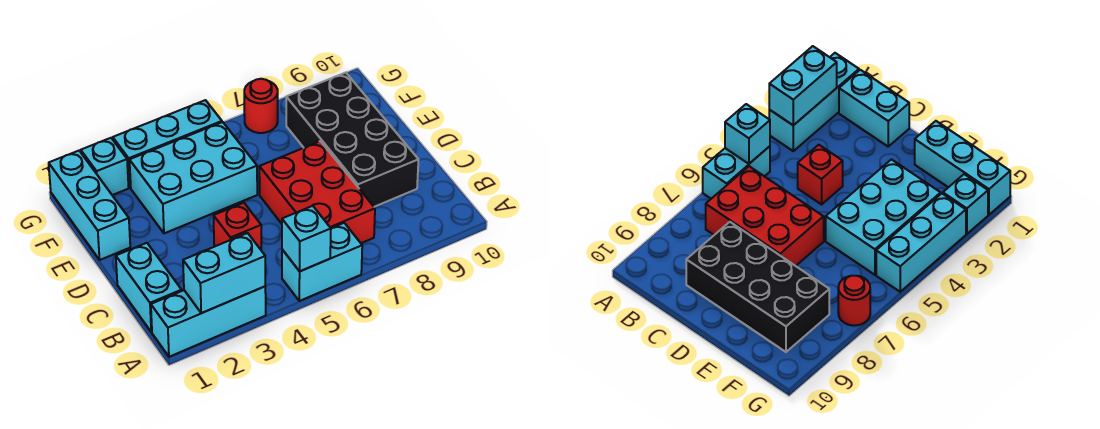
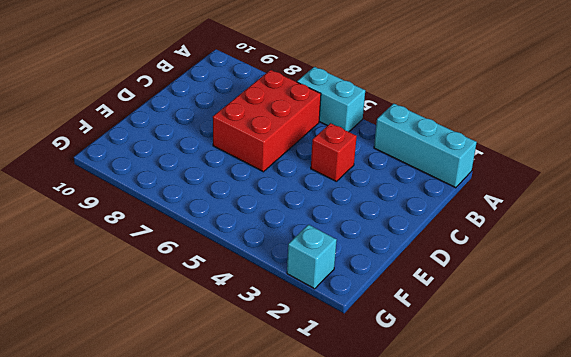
none -> cyan brick B1:C1 level 1
none -> black brick C8:F9 level 1
none -> cyan brick E1:G1 level 1

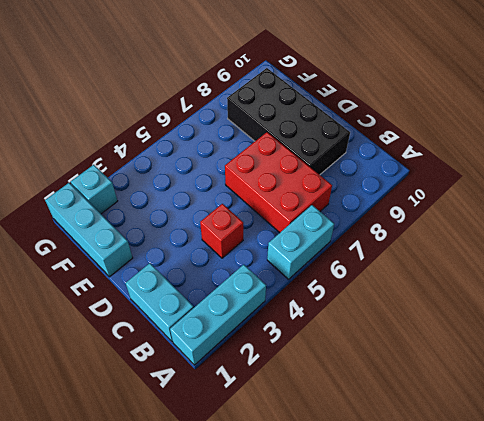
none -> cyan brick E3:F5 level 1
none -> cyan brick G3:G5 level 1
none -> red round brick G7 level 1

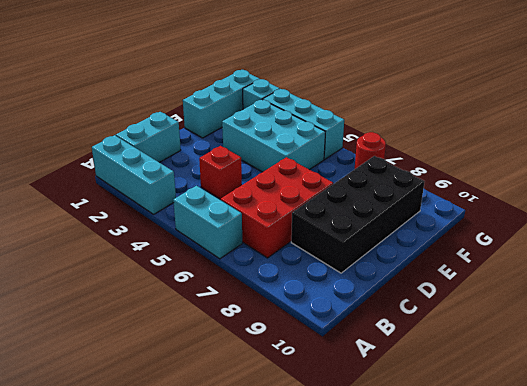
none -> cyan brick A2:A3 level 2
none -> cyan brick A5 level 2

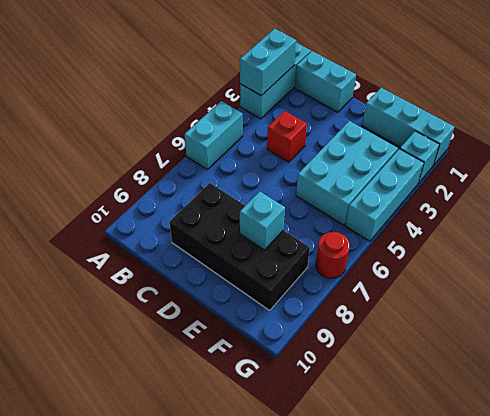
cyan brick E8 level 2 -> cyan brick A5 level 2
none -> red brick B6:D7 level 1

